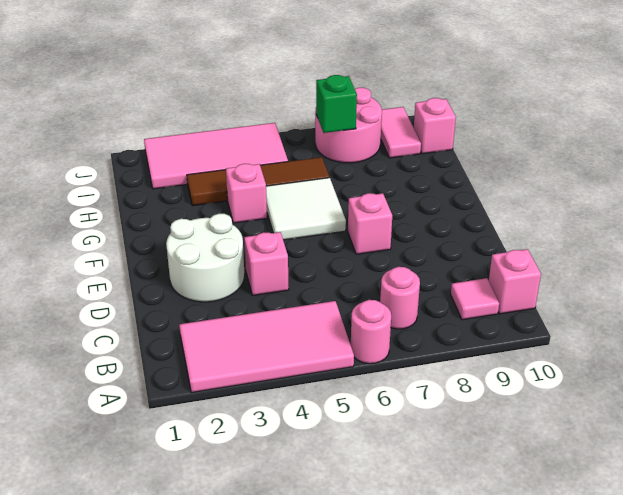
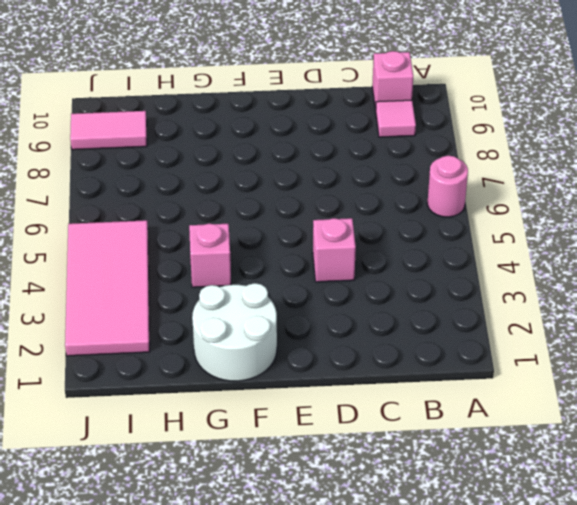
white round brick F1:G2 level 1 -> white round brick D2:E3 level 1
none -> pink tile A2:B5 level 1
none -> pink round brick B7 level 1
none -> pink brick E7 level 1

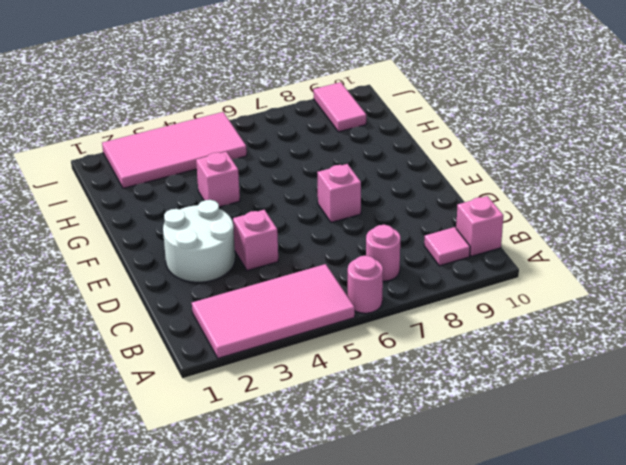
none -> white tile F5:G6 level 1
none -> brown tile H3:H6 level 1
none -> pink round brick I7:J8 level 1

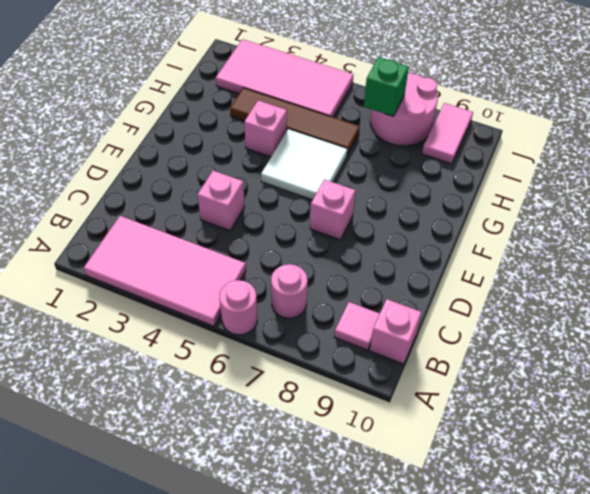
none -> white round brick D2:E3 level 1
none -> pink brick I10 level 1

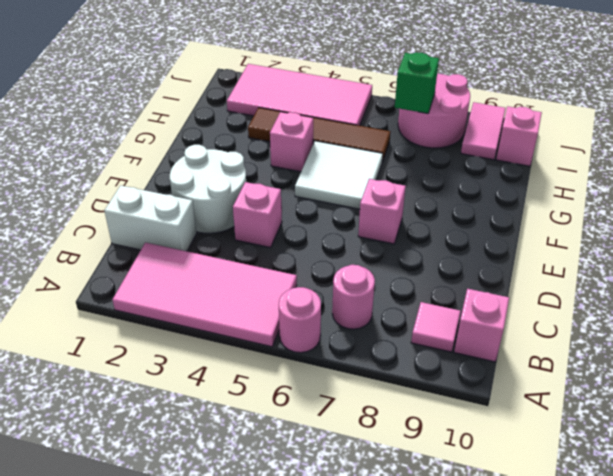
white brick C1:C2 level 1 -> none

